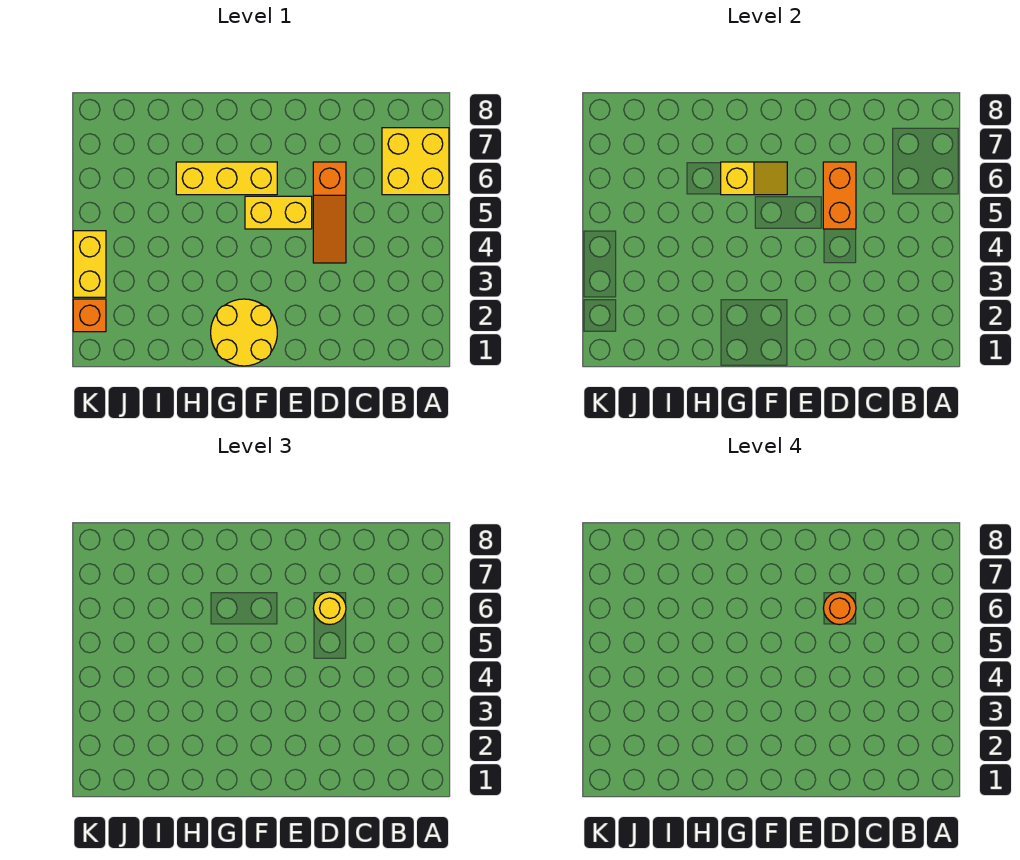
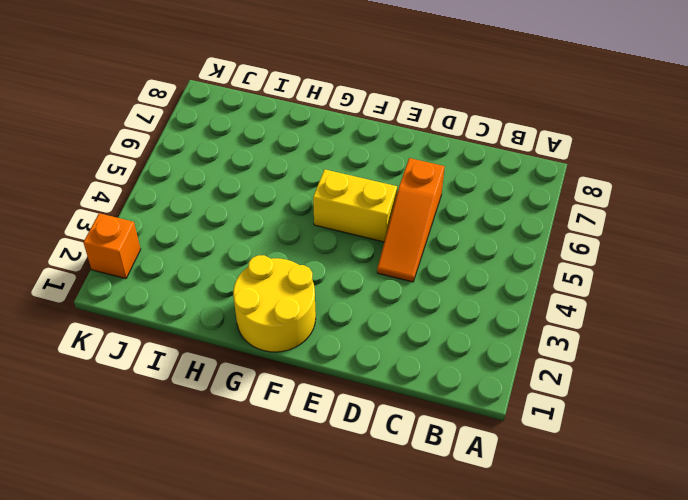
none -> yellow brick A6:B7 level 1
none -> yellow brick F6:H6 level 1

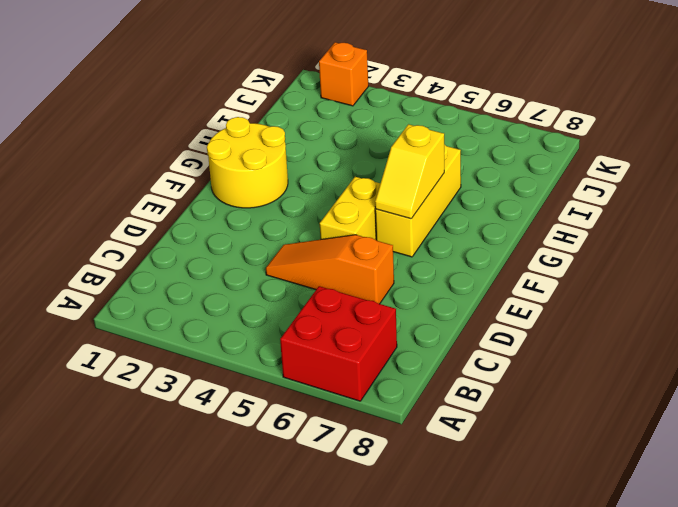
red brick A6:B7 level 1 -> yellow brick A6:B7 level 1
none -> yellow brick K3:K4 level 1
none -> orange brick D5:D6 level 2

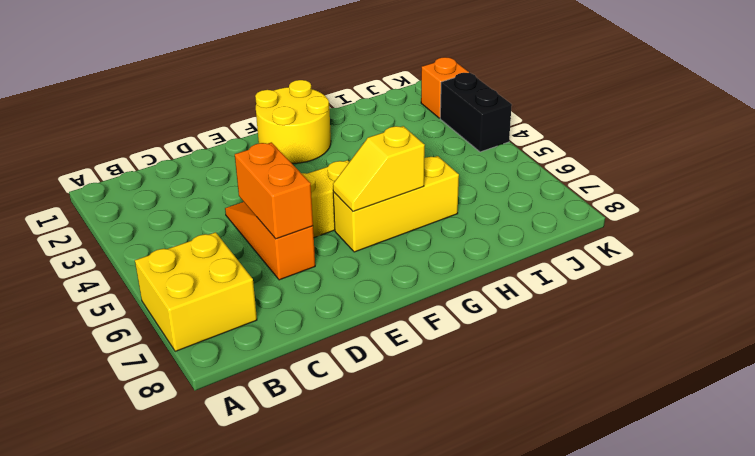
black brick K3:K4 level 1 -> yellow brick K3:K4 level 1
none -> yellow round brick D6 level 3
none -> orange round brick D6 level 4

